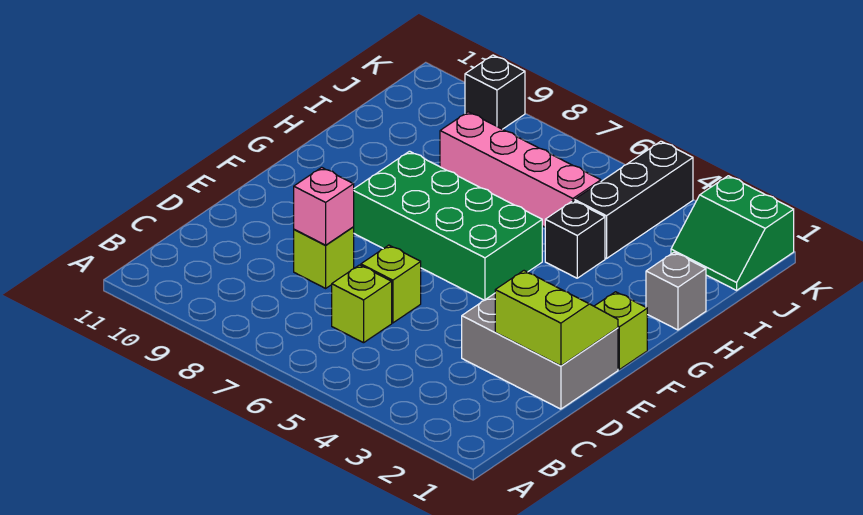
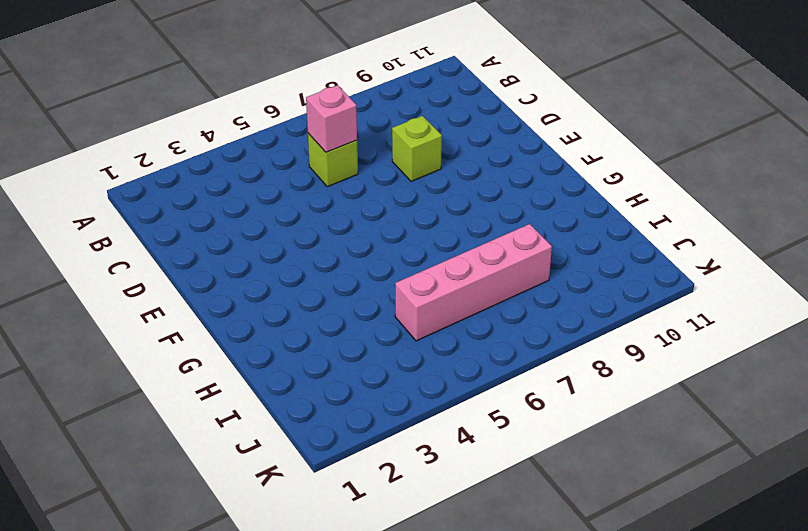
pink brick C6 level 2 -> pink brick D8 level 2
none -> grey brick D1:E3 level 1
none -> lime brick D6 level 1
none -> lime brick F1 level 1

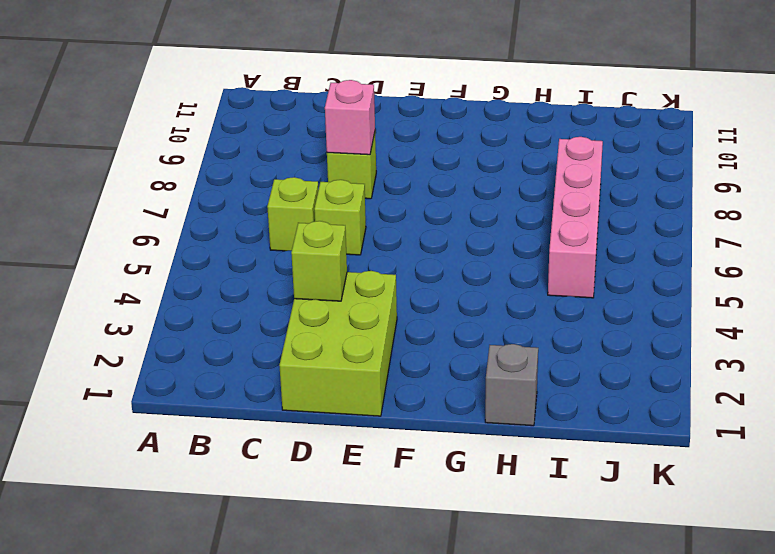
lime brick D1:E3 level 1 -> grey brick D1:E3 level 1
lime brick D3 level 2 -> lime brick F1 level 1
none -> green brick F5:G8 level 1
none -> black brick H4 level 1
none -> black brick I4:K4 level 1

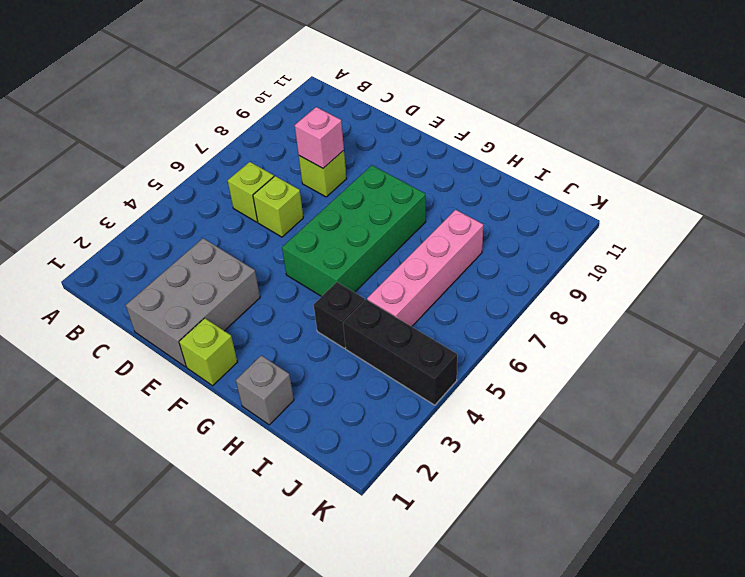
none -> green slope J1:K2 level 1 top K
none -> black brick K9 level 1
none -> lime slope D1:E2 level 2 top D

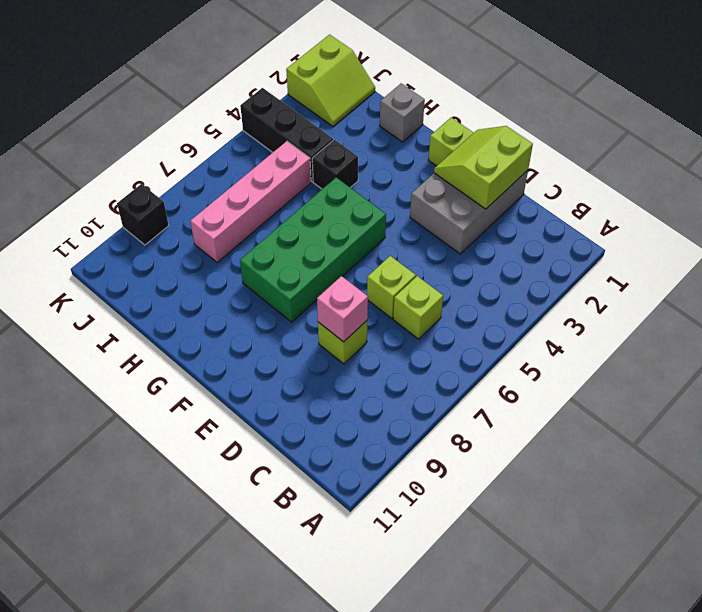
lime slope J1:K2 level 1 top K -> green slope J1:K2 level 1 top K

